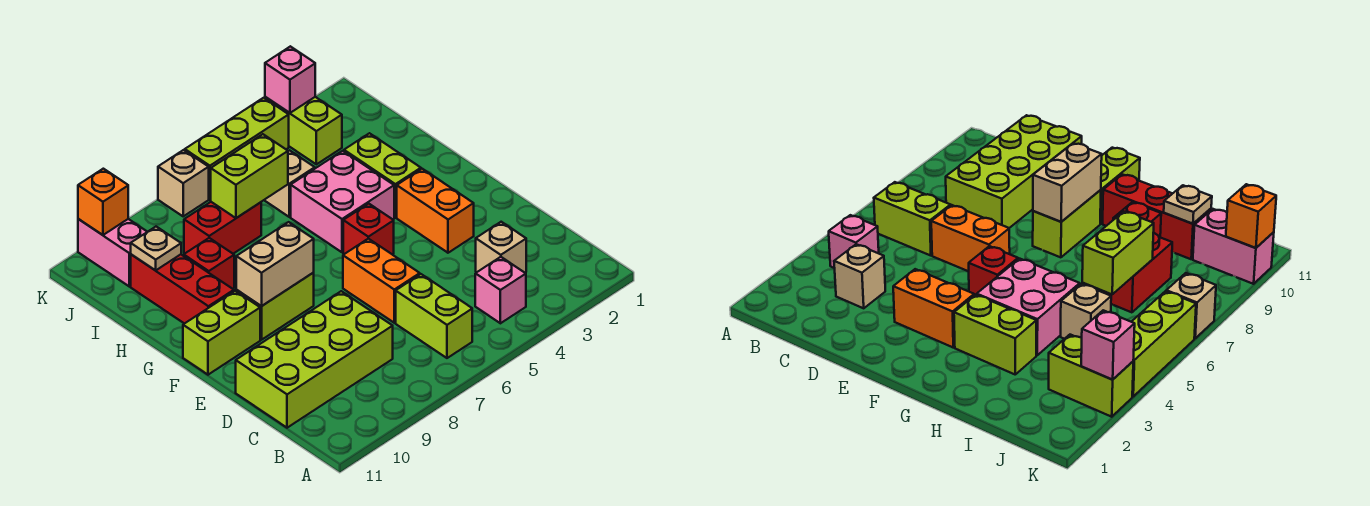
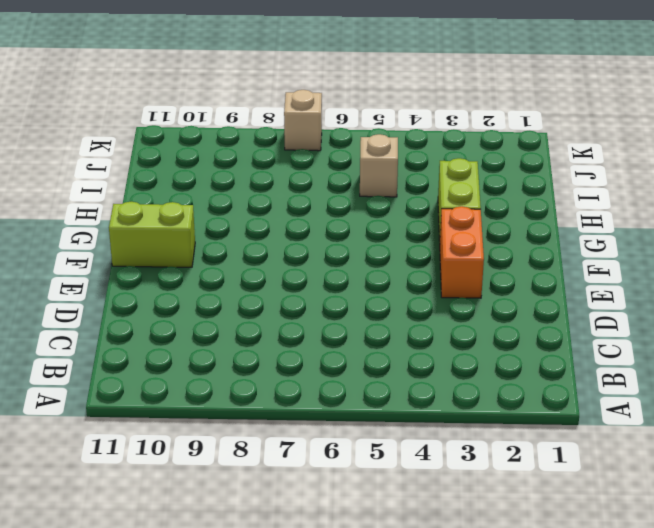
none -> pink brick B4 level 1
none -> lime brick B6:C6 level 1
none -> tan brick C3 level 1

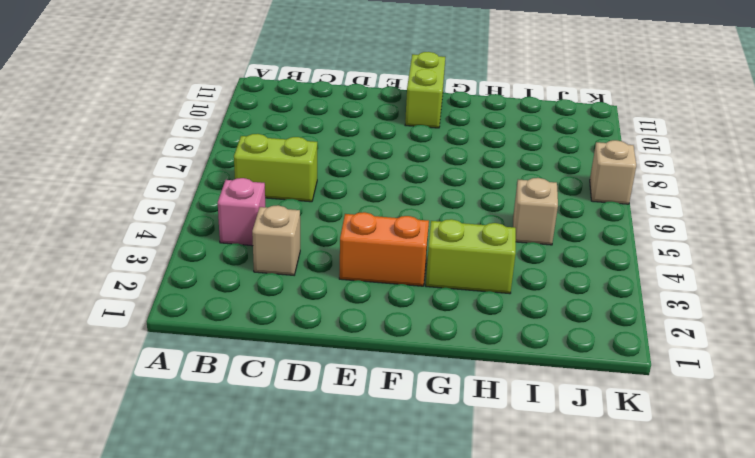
none -> lime brick C8:D11 level 1
none -> orange brick D6:E6 level 1
none -> red brick F5 level 1

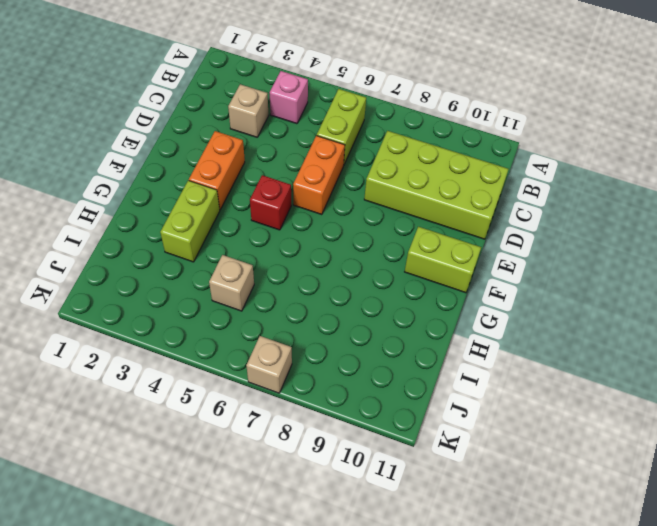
none -> lime brick F8:F9 level 1
none -> pink brick G4:H5 level 1
none -> red brick G10:I10 level 1

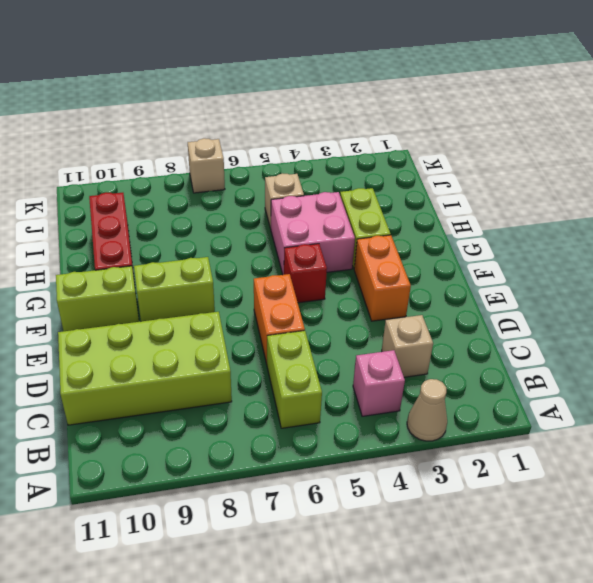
tan cone A3 level 1 -> none
none -> red brick H9 level 1
none -> red brick I7:I8 level 1
none -> lime brick J3:K3 level 1

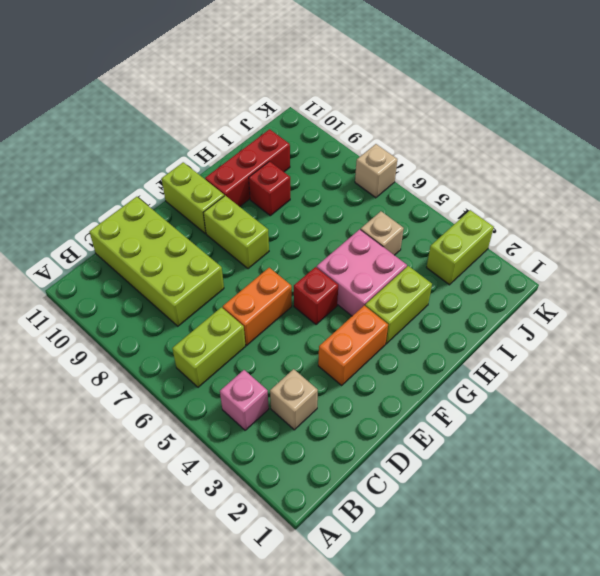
none -> red brick I7:I8 level 1
none -> pink brick J10:K10 level 1
none -> lime brick K4:K6 level 1

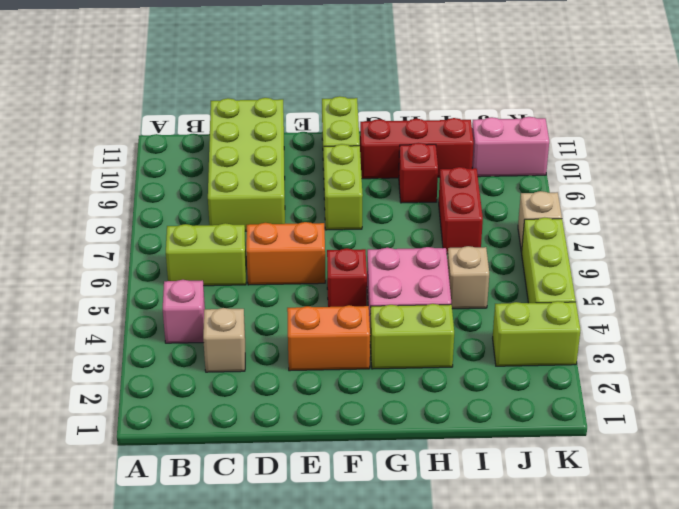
none -> tan brick F8:F9 level 2
none -> lime brick I6:I7 level 2
none -> tan plate I10 level 2

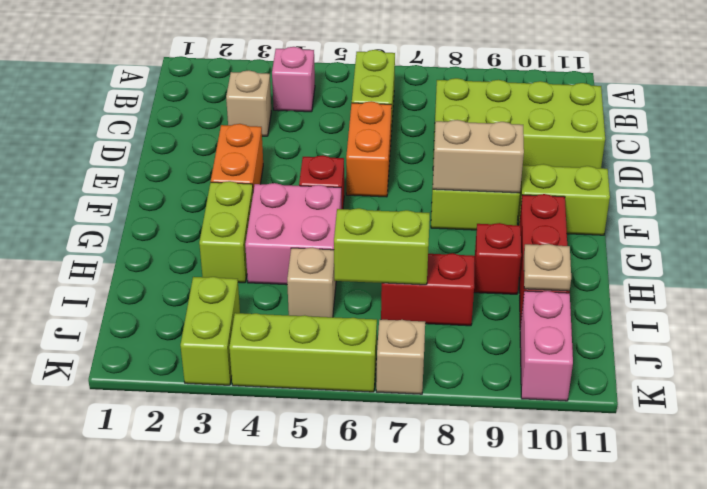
none -> pink brick K3 level 2
none -> orange brick K10 level 2

